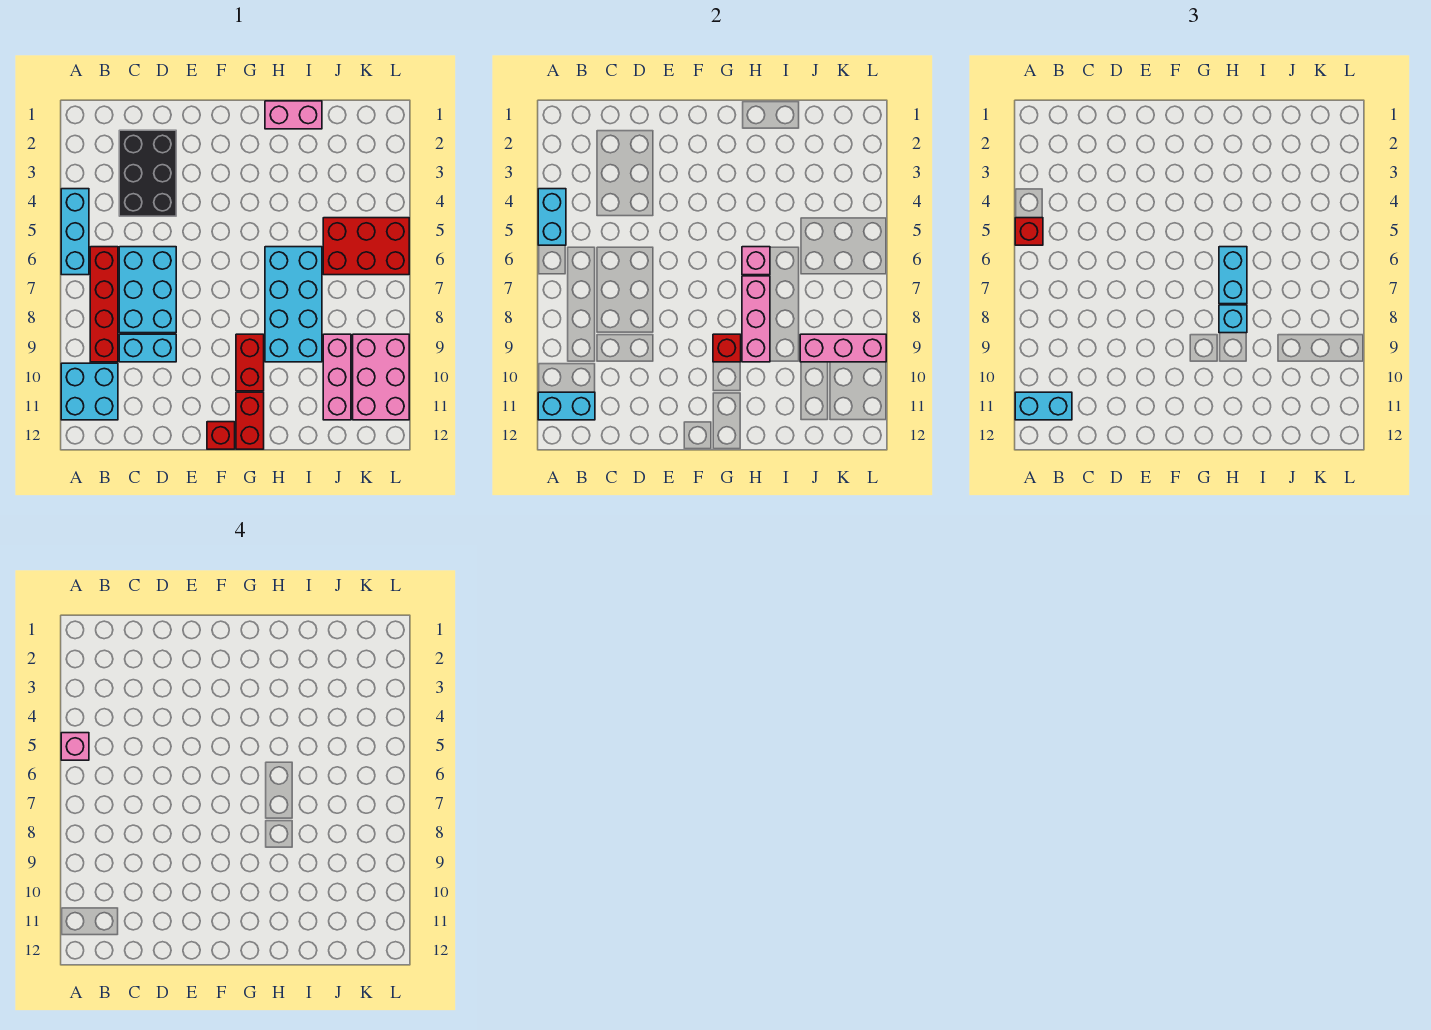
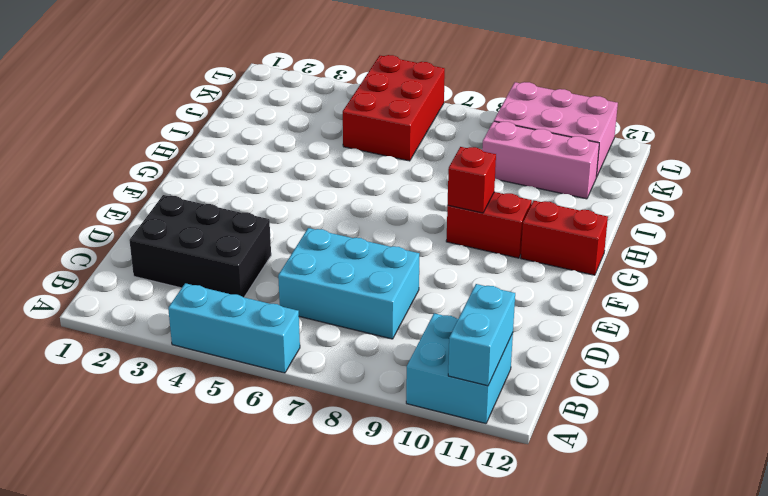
none -> red brick B6:B9 level 1
none -> cyan brick C9:D9 level 1
none -> red brick F12 level 1

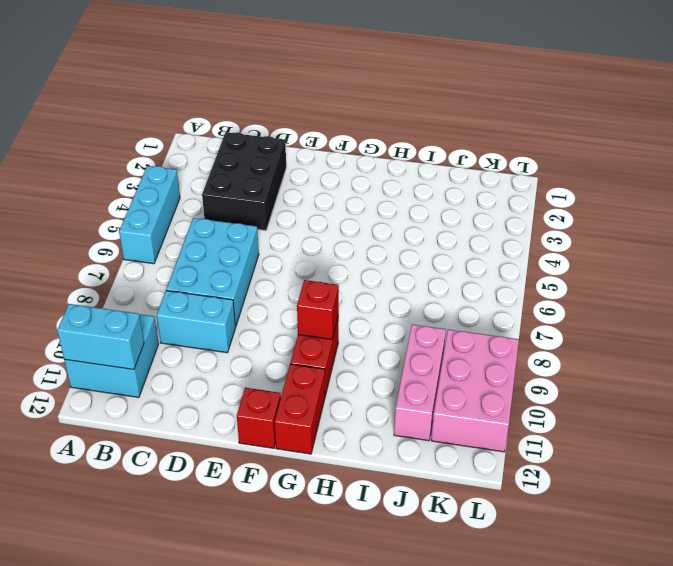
none -> red brick B6:B9 level 1
none -> pink brick H1:I1 level 1
none -> cyan brick H6:I9 level 1

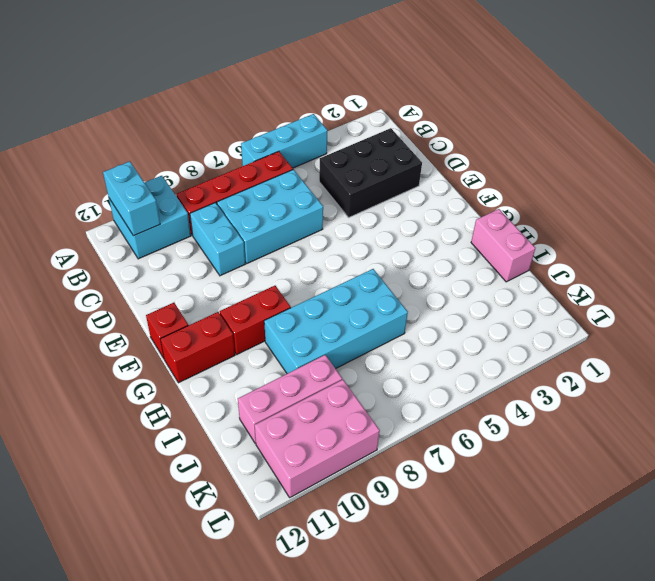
none -> red brick J5:L6 level 1
none -> cyan brick A4:A5 level 2
none -> red brick G9 level 2

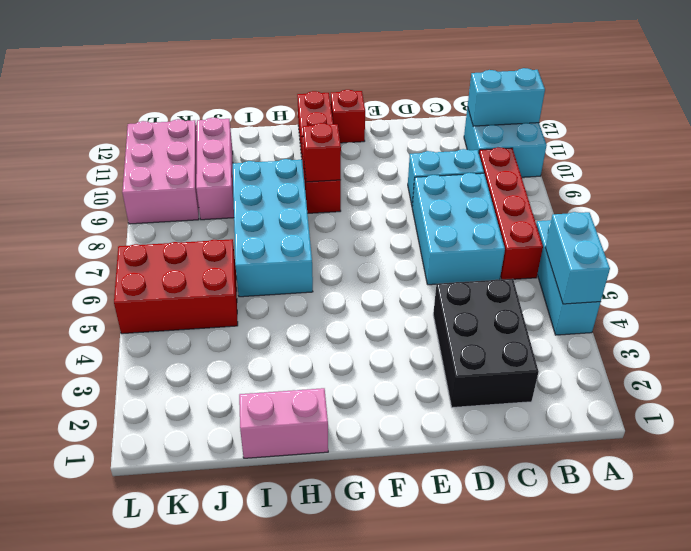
none -> pink brick H6 level 2
none -> pink brick H7:H9 level 2
none -> pink brick J9:L9 level 2

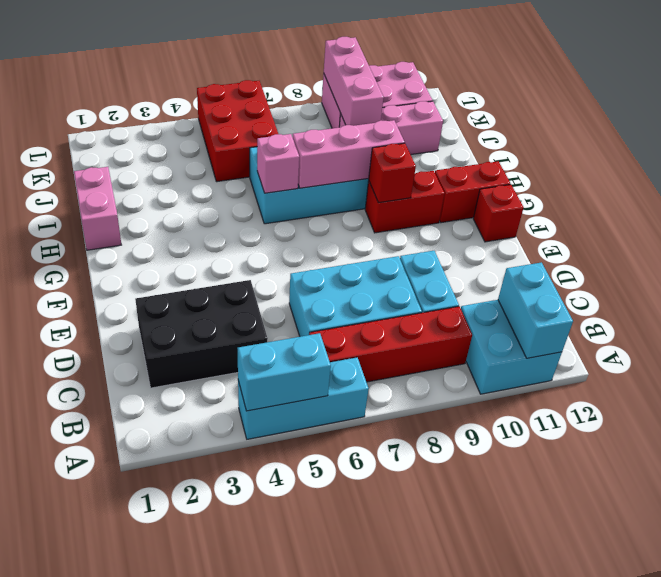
none -> red brick A5 level 3
none -> cyan brick A11:B11 level 3
none -> cyan brick H6:H7 level 3

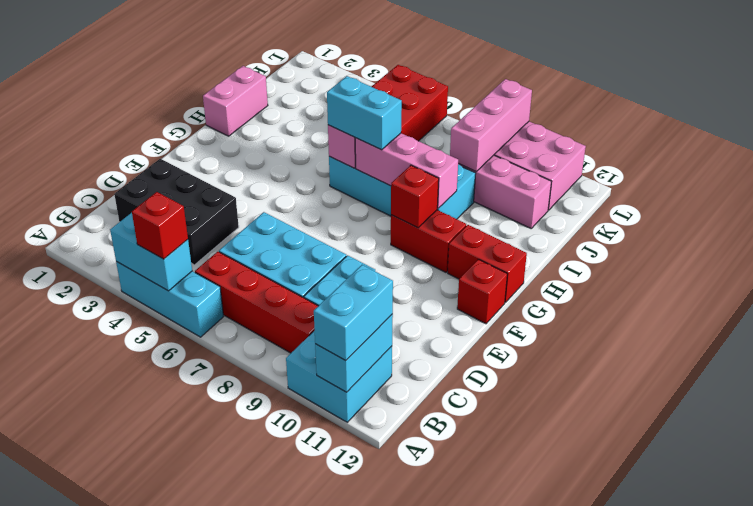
none -> cyan brick H8 level 3
none -> pink brick A5 level 4

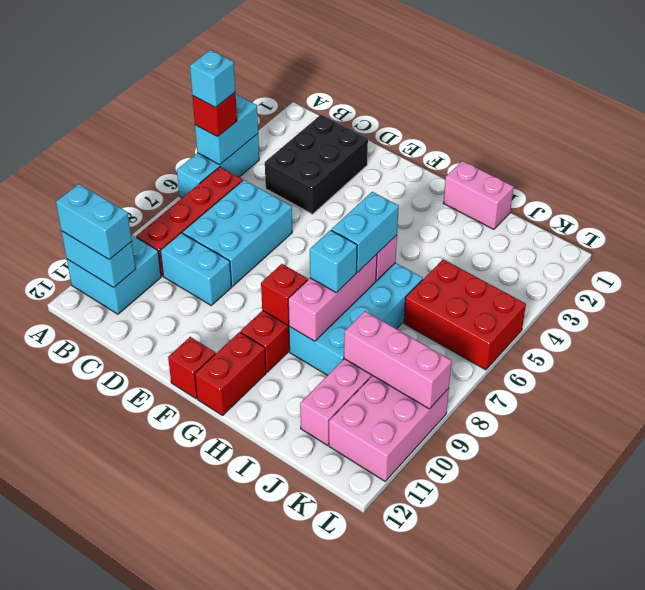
cyan brick A5 level 4 -> pink brick A5 level 4

